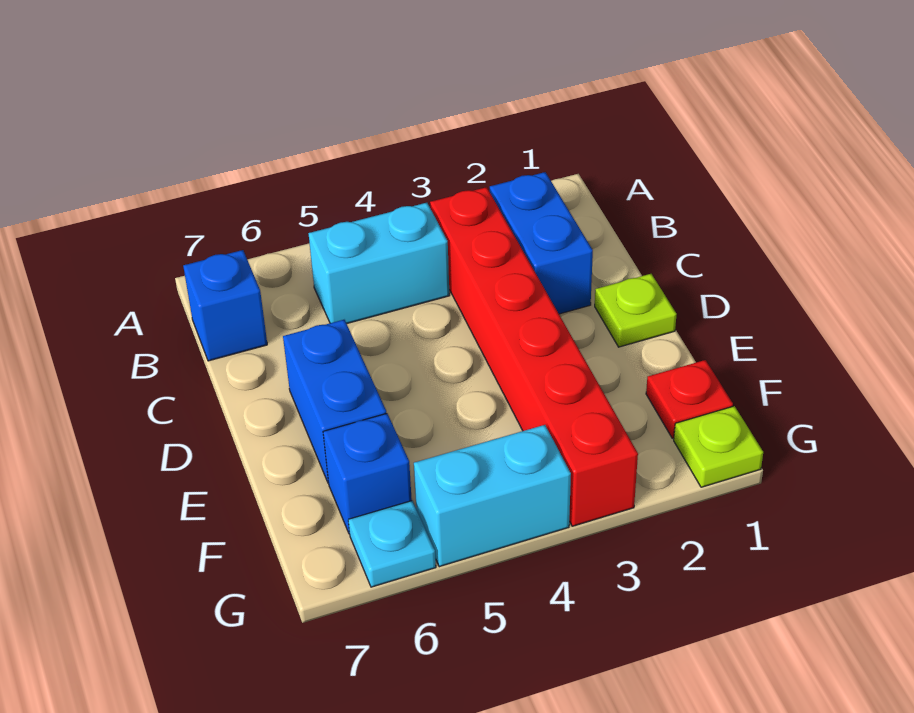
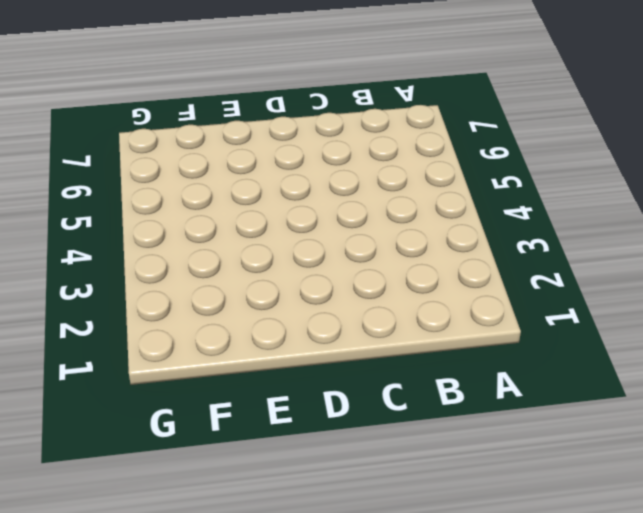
none -> blue brick B2:C2 level 1
none -> red brick B3:G3 level 1

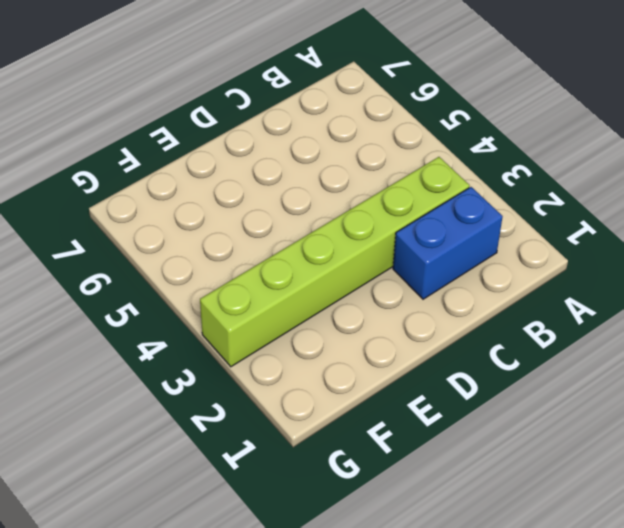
lime brick B3:G3 level 1 -> red brick B3:G3 level 1
none -> cyan brick B4:B5 level 1
none -> blue brick B7 level 1

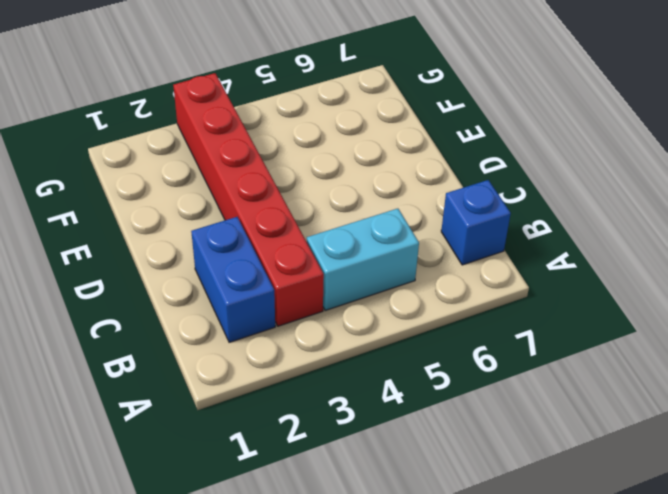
none -> lime plate D1 level 1
none -> blue brick D6:E6 level 1

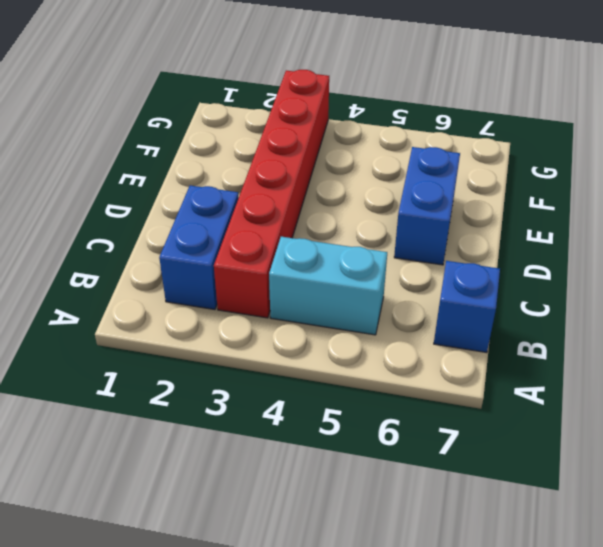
none -> lime plate D1 level 1
none -> red plate F1 level 1

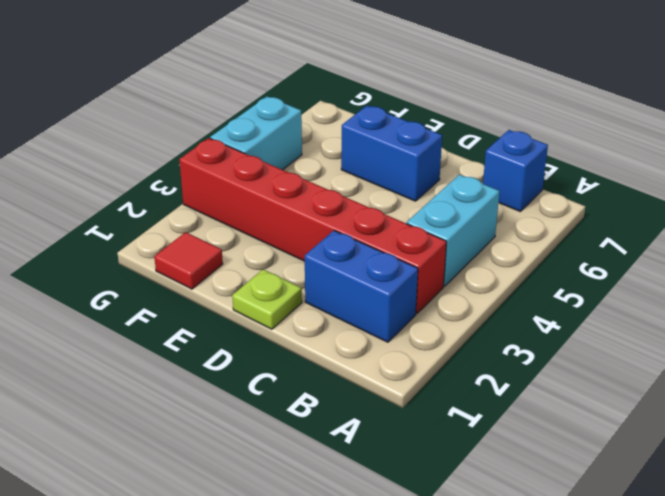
red tile F1 level 1 -> red plate F1 level 1
none -> blue brick F6 level 1
none -> lime plate G1 level 1

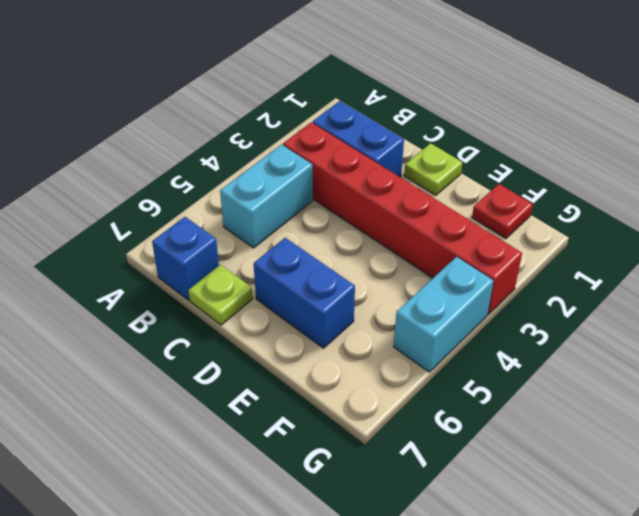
lime plate C7 level 1 -> lime plate G1 level 1
none -> blue brick F6 level 1
none -> cyan plate G6 level 1

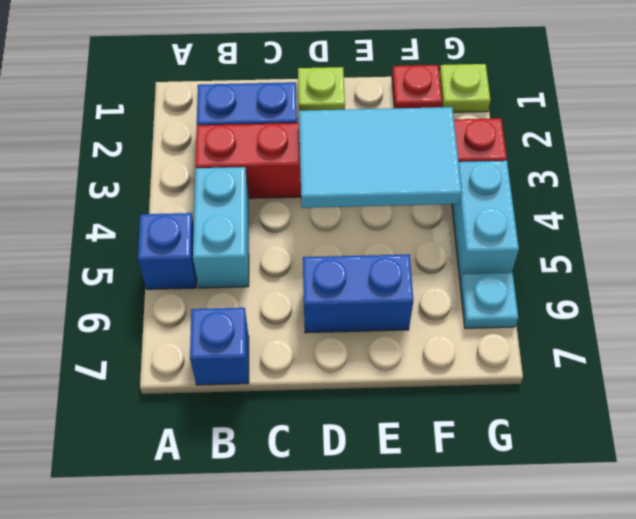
blue brick A5 level 1 -> blue brick F6 level 1
cyan tile D3:F4 level 2 -> none

